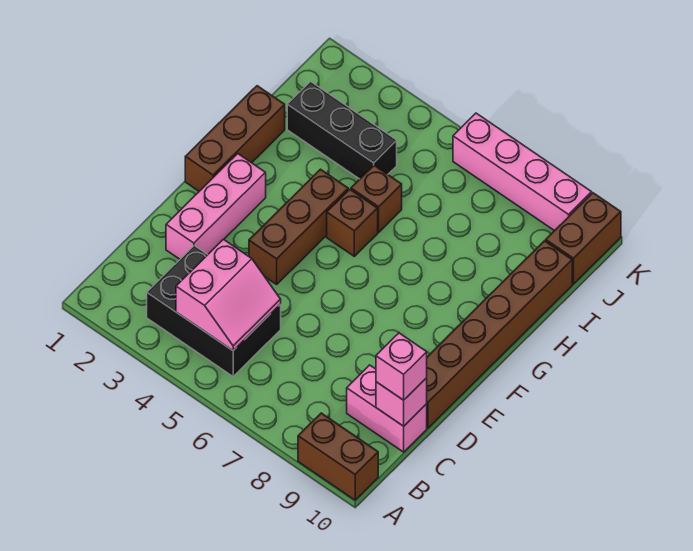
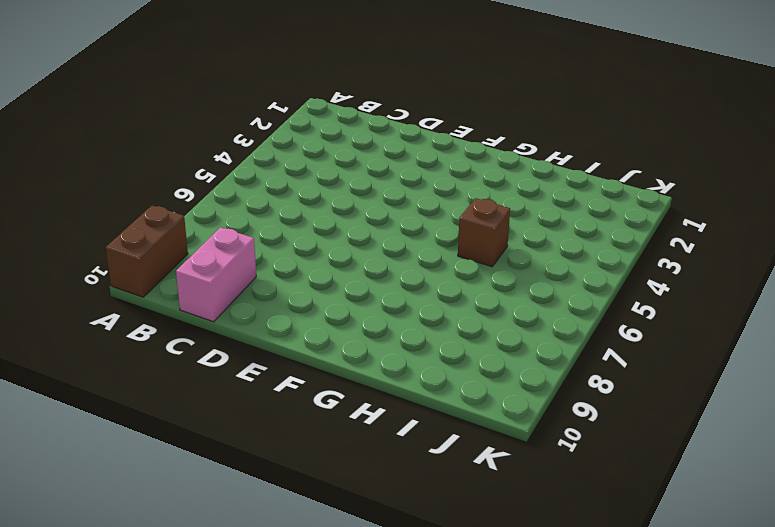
none -> black brick B3:C5 level 1
none -> pink brick D2:F2 level 1
none -> brown brick D10:I10 level 1

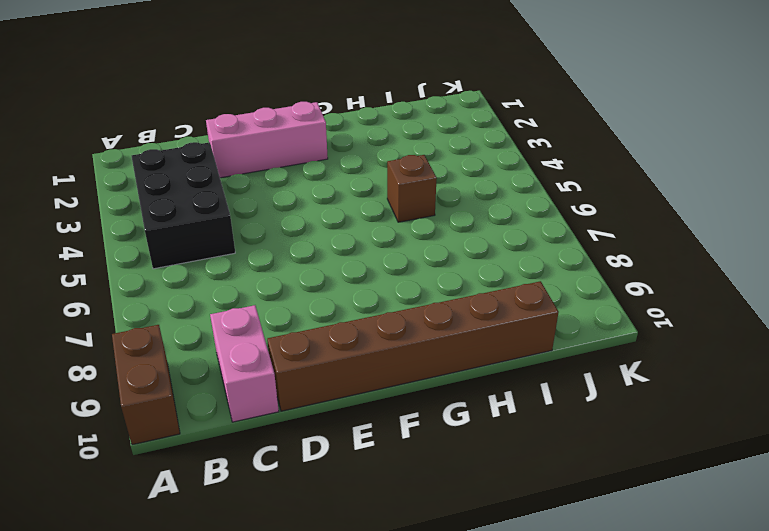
none -> brown brick E4:G4 level 1
none -> brown brick F1:H1 level 1
none -> brown brick G5 level 1

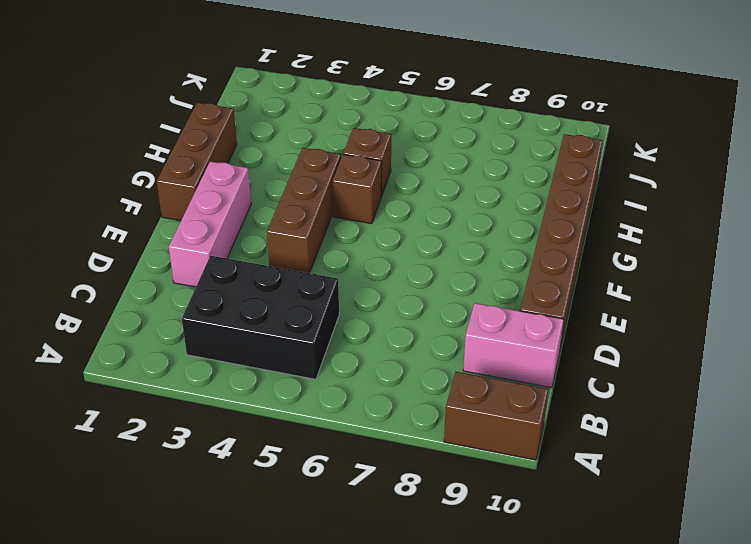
none -> black brick I2:I4 level 1
none -> brown brick J10:K10 level 1
none -> pink brick K6:K9 level 1

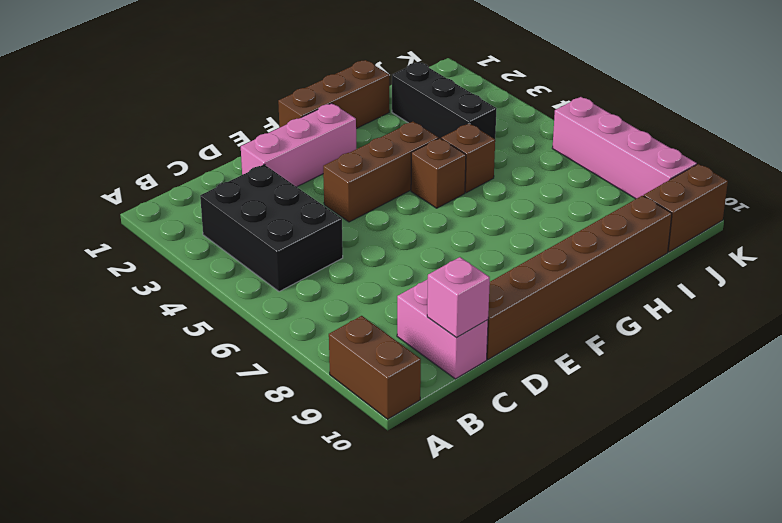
none -> pink slope B4:C5 level 2 top 4
none -> pink brick C10 level 3

